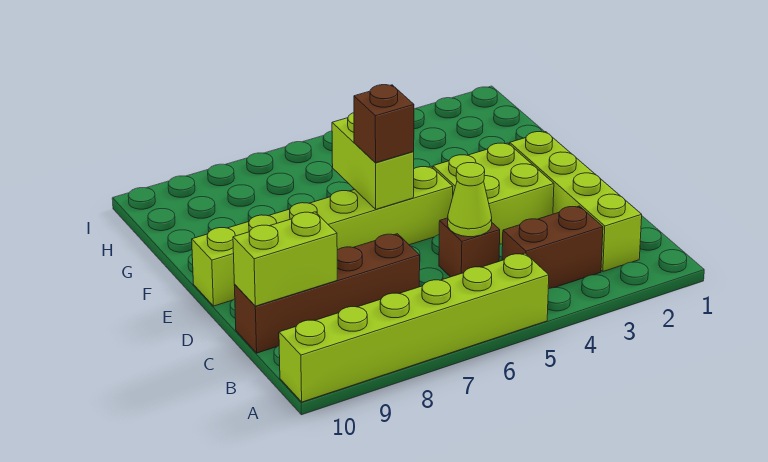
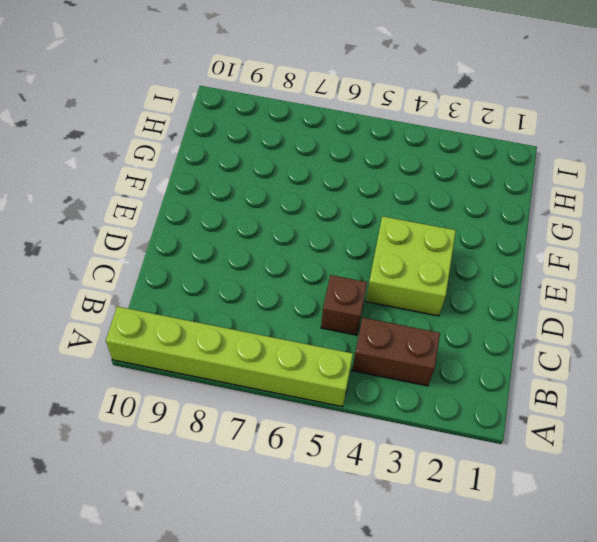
none -> lime brick B2:E2 level 1
none -> brown brick C7:C10 level 1

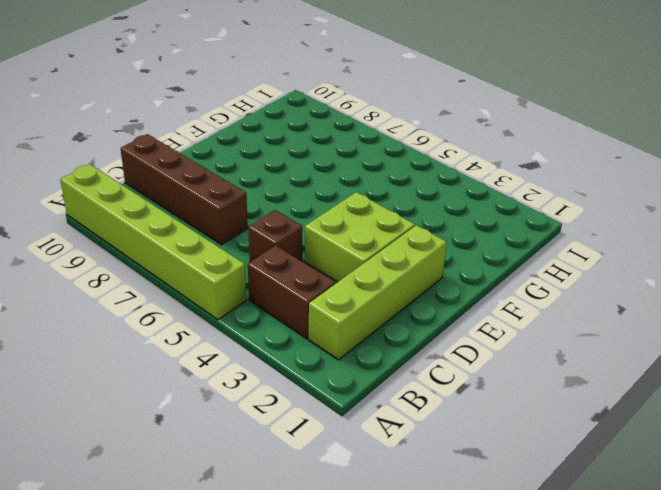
none -> lime brick E5:E10 level 1
none -> lime cone C5 level 2

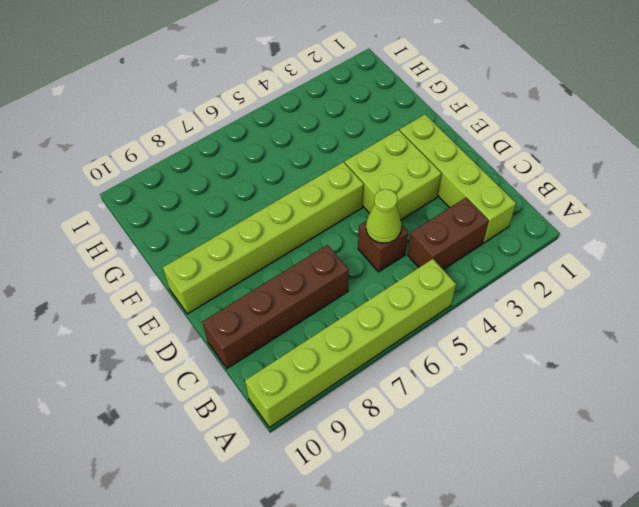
none -> lime brick C9:C10 level 2
none -> lime brick E6:F6 level 2

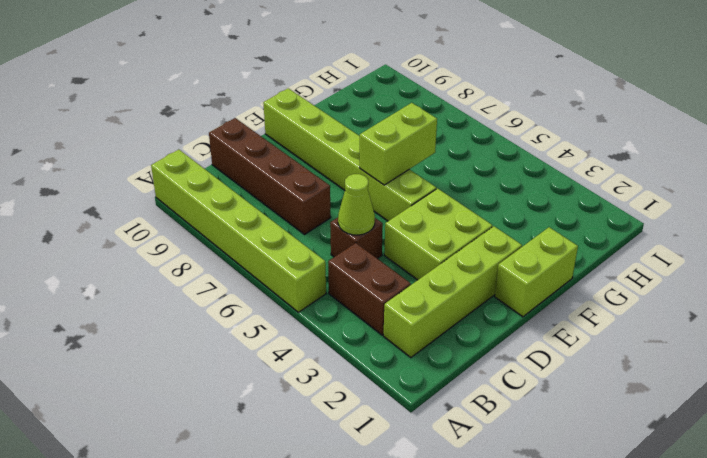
lime brick E1:F1 level 1 -> lime brick C9:C10 level 2
none -> brown brick E6 level 3

